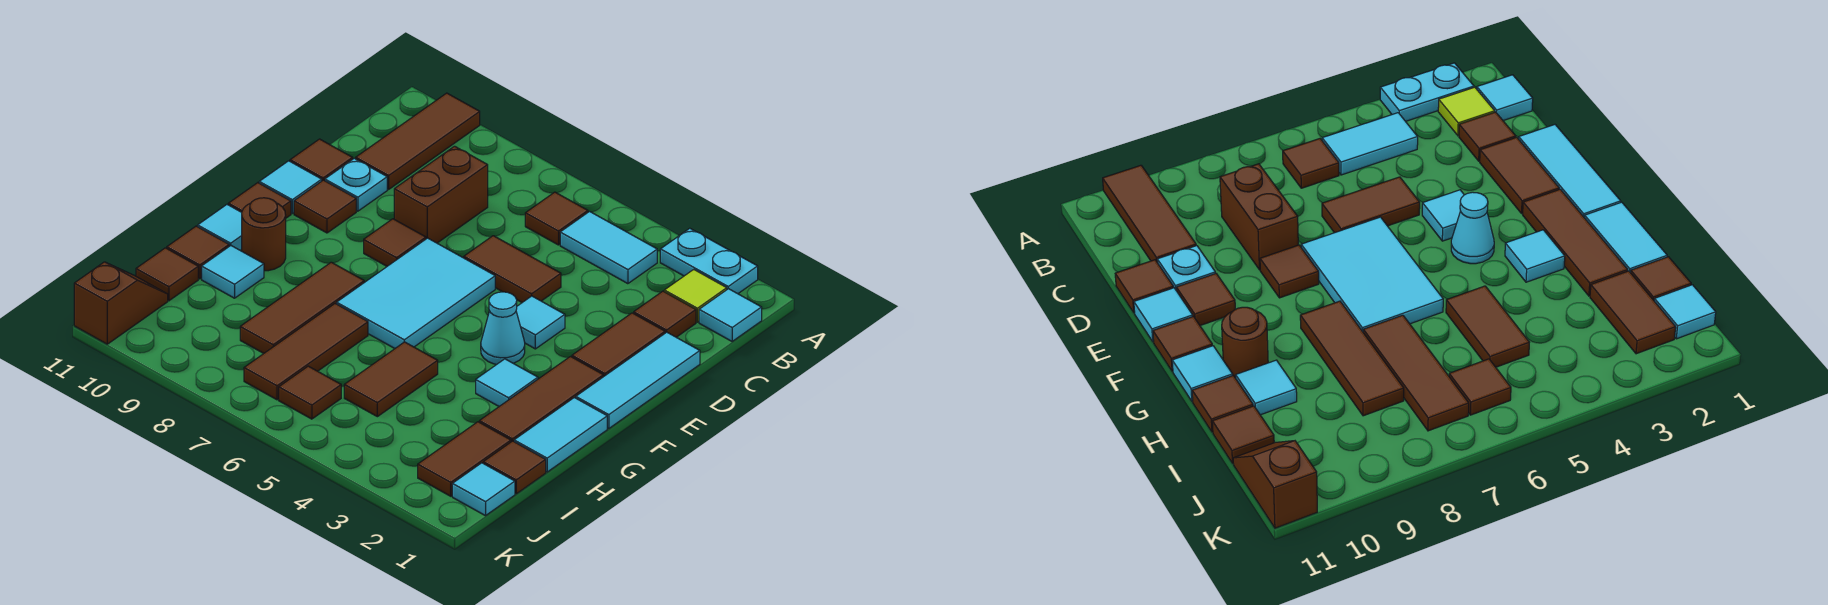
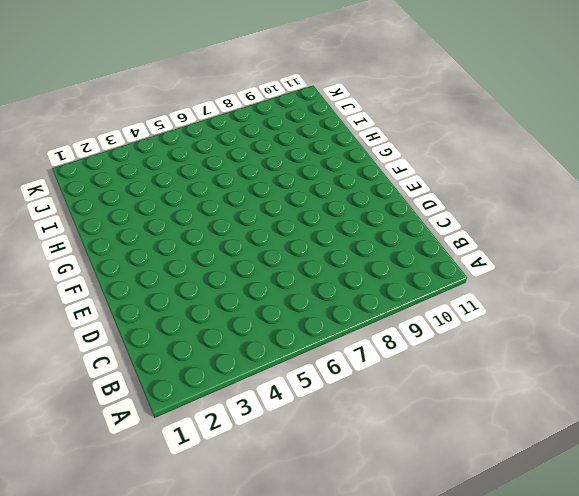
none -> cyan plate A2:A3 level 1
none -> brown tile A10:C10 level 1
none -> cyan tile B1 level 1
none -> lime tile B2 level 1

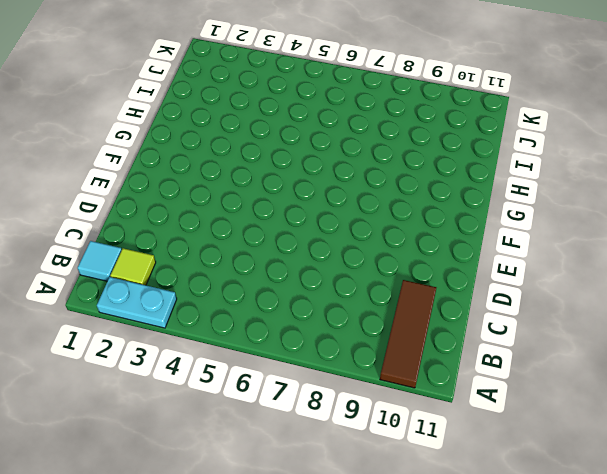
none -> cyan tile B4:B5 level 1
none -> brown tile B6 level 1
none -> brown tile C2 level 1
none -> brown brick C8:D8 level 1

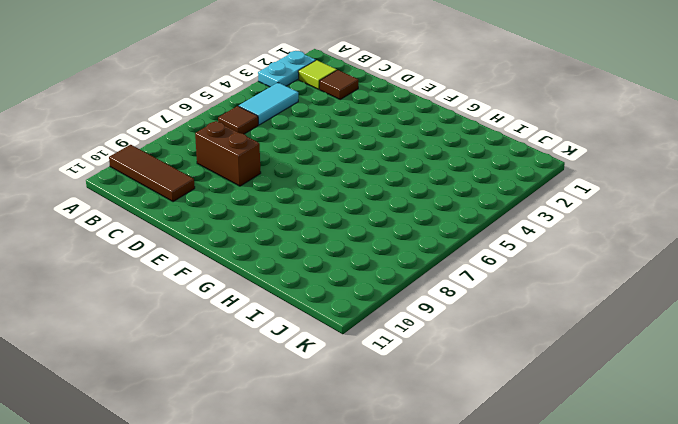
none -> cyan tile B1 level 1
none -> cyan tile D1:F1 level 1
none -> brown tile D2:E2 level 1
none -> brown tile D5:D6 level 1

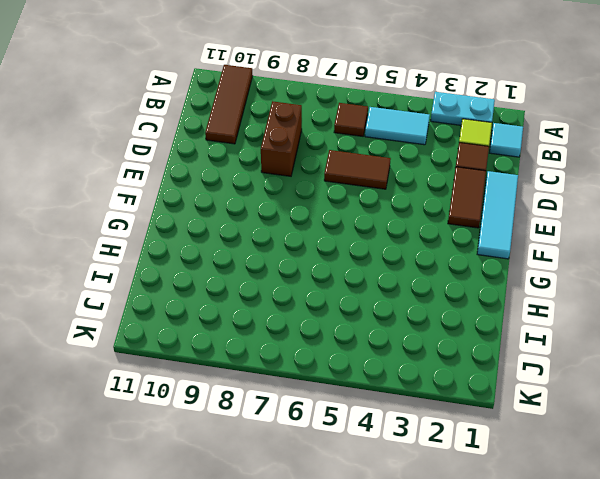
none -> cyan plate D10 level 1
none -> brown tile D11 level 1
none -> cyan tile E4 level 1
none -> cyan tile E6:G7 level 1

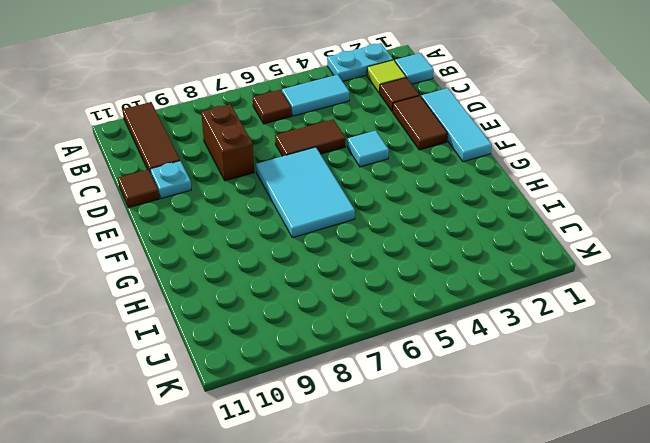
none -> brown tile E8 level 1
none -> brown tile E10 level 1
none -> cyan tile E11 level 1
none -> brown tile F2:H2 level 1

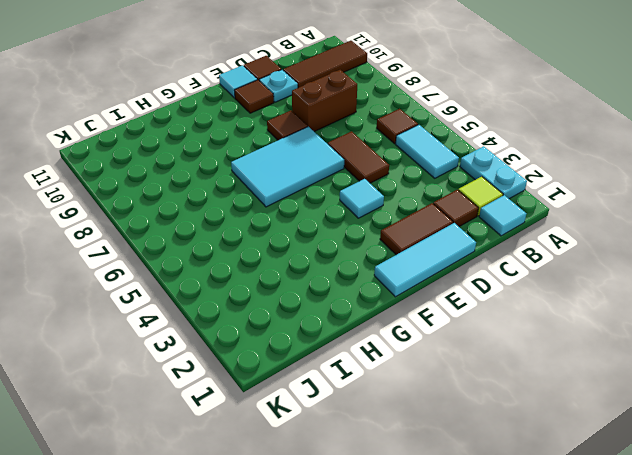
none -> brown tile F2:H2 level 1
none -> cyan cone F4 level 1
none -> brown tile F11 level 1
none -> cyan tile G1:H1 level 1

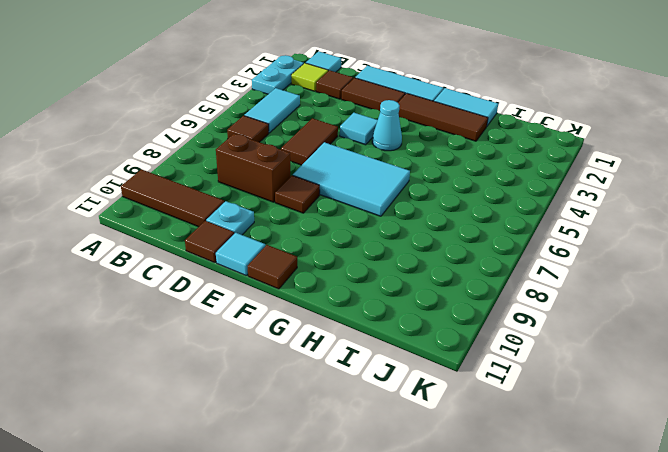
none -> brown tile E10 level 1
none -> cyan tile G3 level 1
none -> brown tile G8:I8 level 1
none -> brown round brick G10 level 1

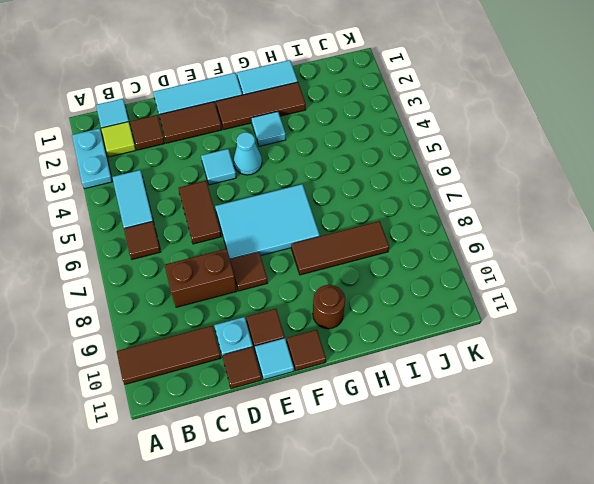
none -> cyan tile G11 level 1
none -> brown tile H5:I5 level 1
none -> brown tile H7:J7 level 1
none -> cyan tile H10 level 1

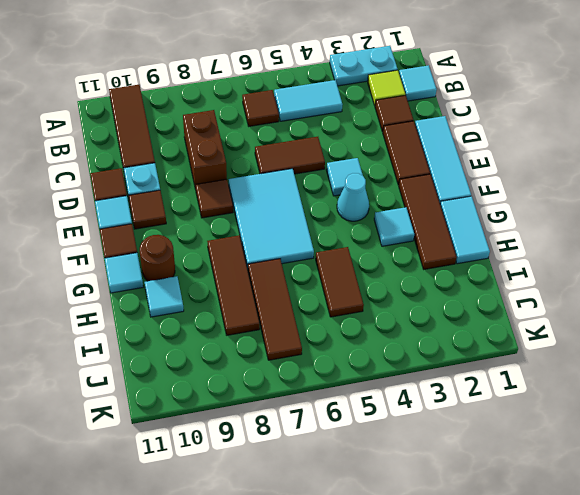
none -> brown tile H11 level 1
none -> brown tile I1 level 1
none -> brown tile I2:J2 level 1
none -> brown tile I11 level 1

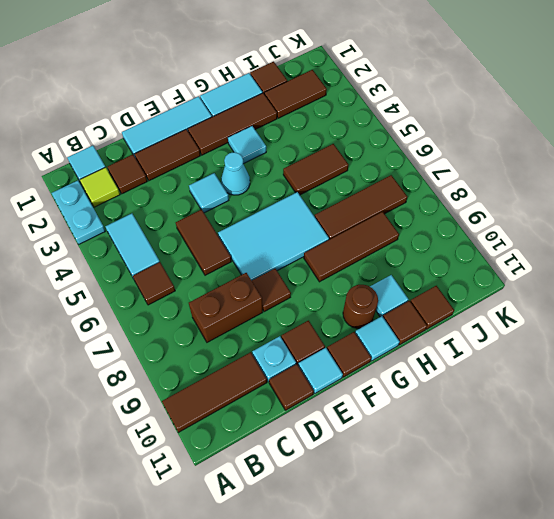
none -> cyan tile J1 level 1
none -> brown tile J6 level 1
none -> brown slope J11:K11 level 1 top K

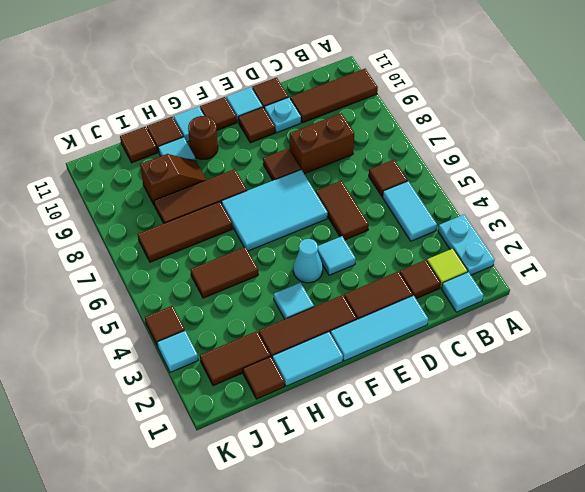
brown slope H9:I9 level 1 top I -> brown slope J11:K11 level 1 top K
cyan tile K3 level 1 -> cyan tile J1 level 1
brown tile K4 level 1 -> brown tile J6 level 1

